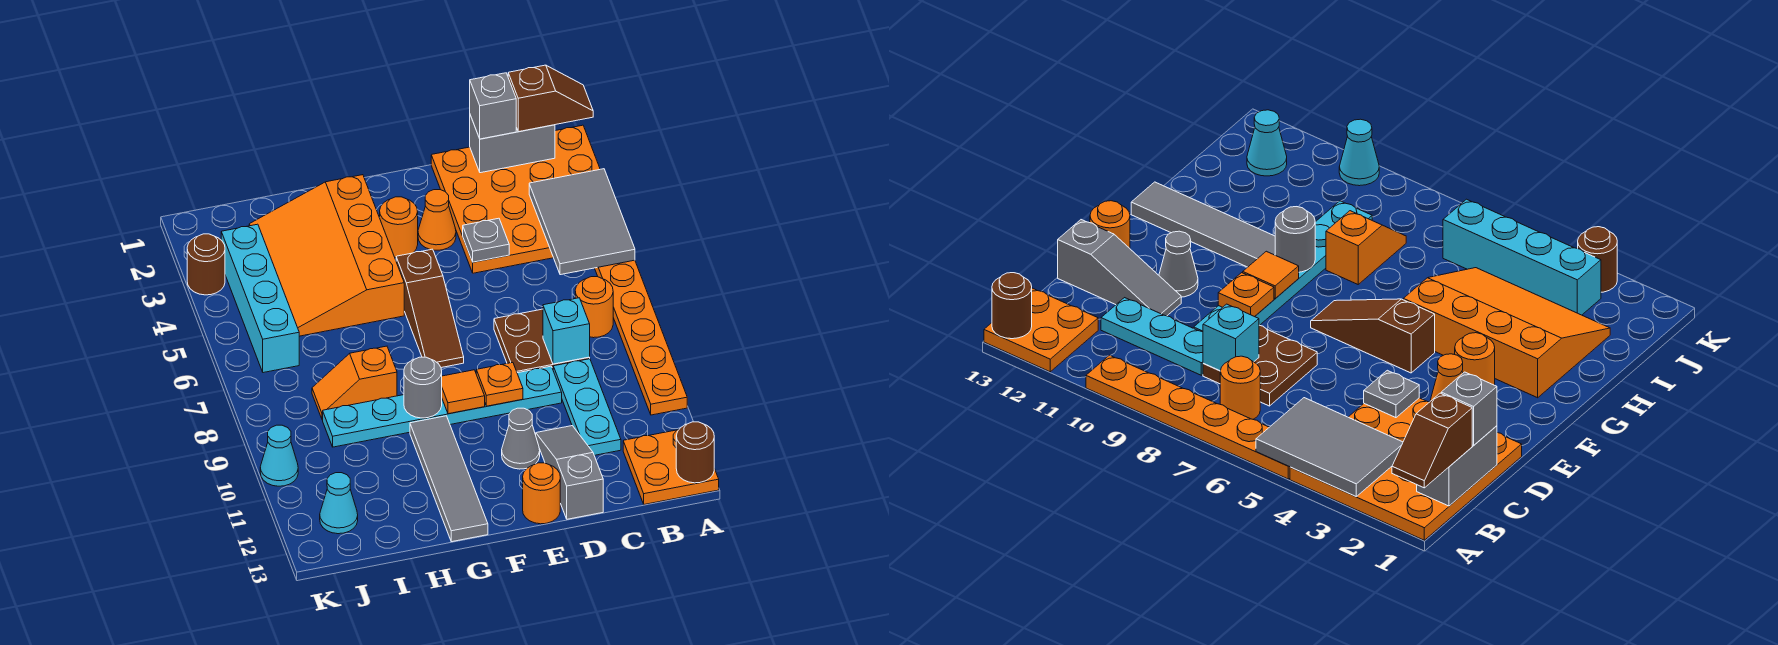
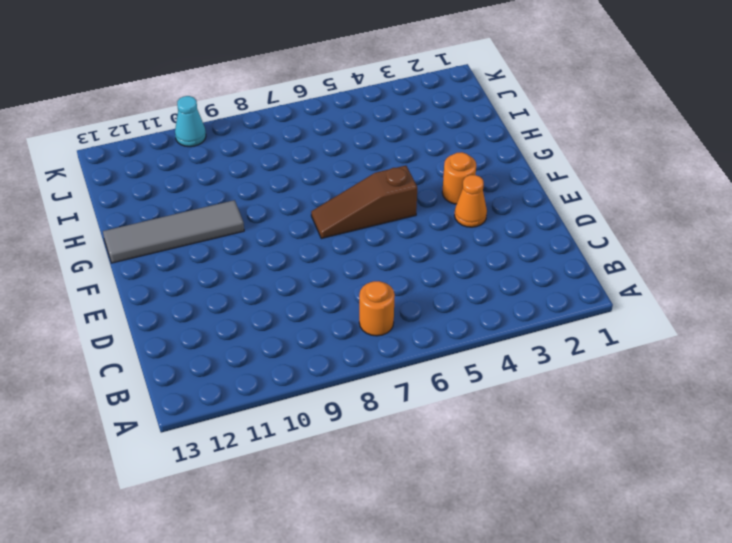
none -> orange plate A1:D4 level 1
none -> orange plate A5:A10 level 1
none -> orange plate A12:B13 level 1
none -> brown plate C7:D8 level 1

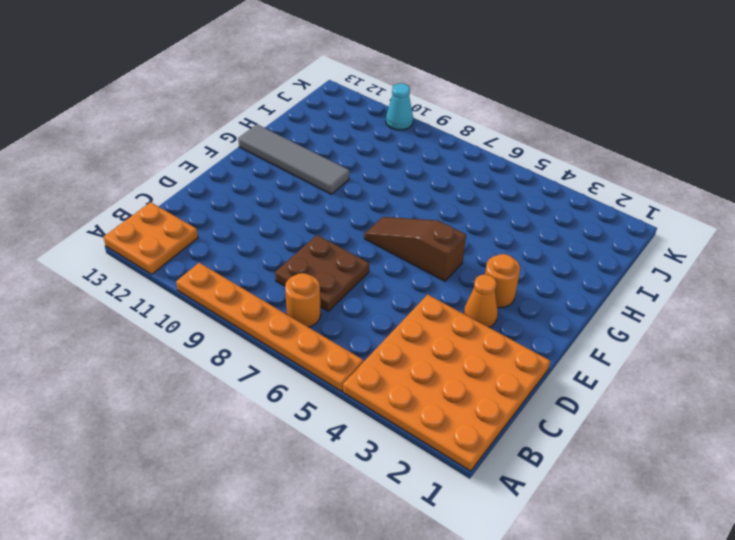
none -> cyan plate C9:C11 level 1
none -> cyan plate D9:I9 level 1
none -> grey slope D11:D13 level 1 top 13
none -> grey cone E11 level 1

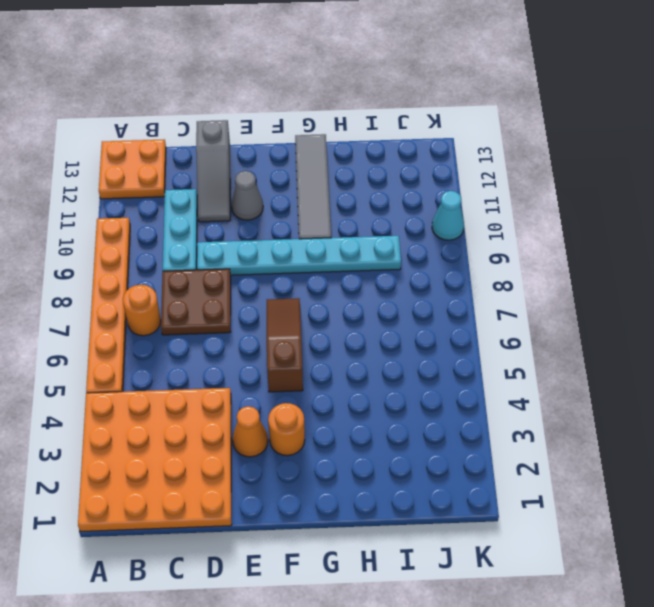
none -> orange round brick E13 level 1
none -> orange slope G2:I5 level 1 top G
none -> orange slope H8:I8 level 1 top H
none -> cyan brick J3:J6 level 1

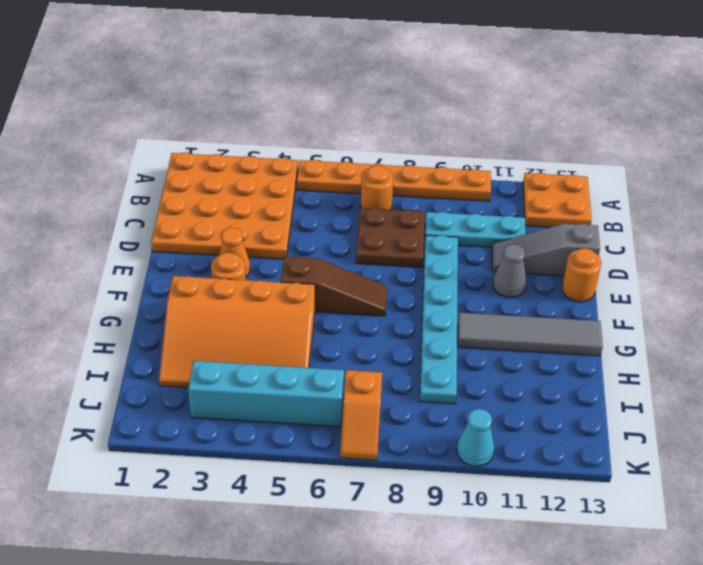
orange slope J7:K7 level 1 top J -> orange slope H8:I8 level 1 top H
none -> cyan cone J12 level 1
none -> brown round brick K3 level 1
none -> grey tile A3:B5 level 2
none -> brown round brick A13 level 2

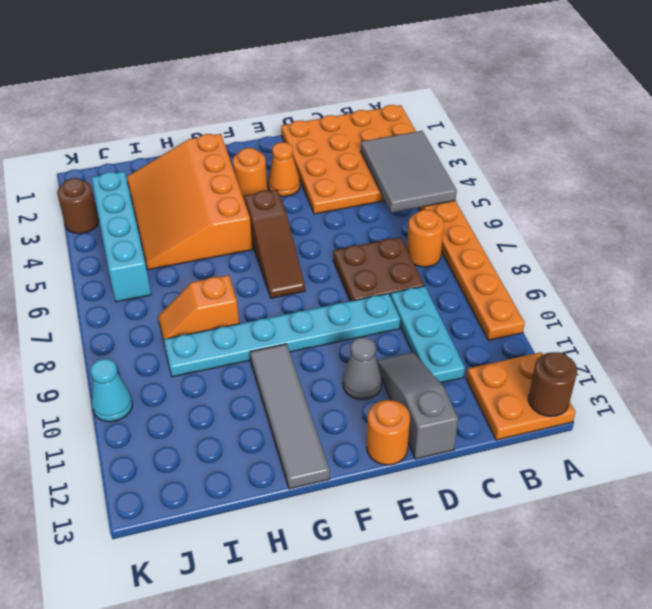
none -> cyan cone J12 level 1
none -> grey brick B1:C1 level 2
none -> cyan brick C8 level 2
none -> grey plate D4 level 2

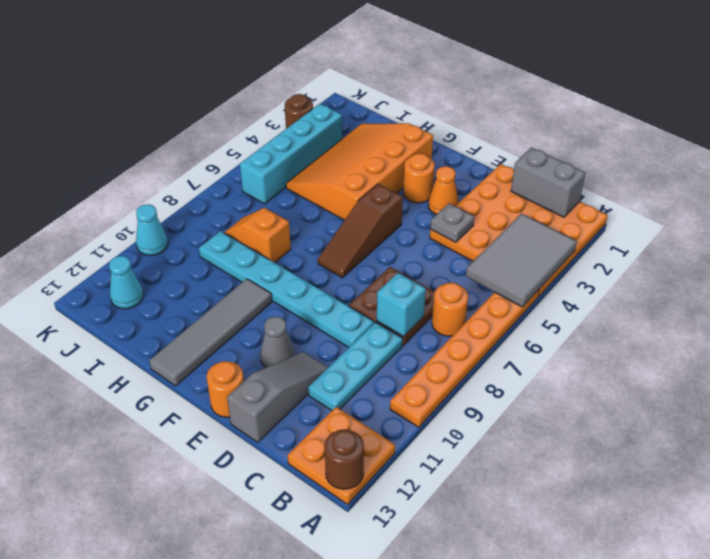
none -> orange plate E9 level 2
none -> orange tile F9 level 2
none -> grey round brick G9 level 2
none -> brown slope A1:B1 level 3 top B

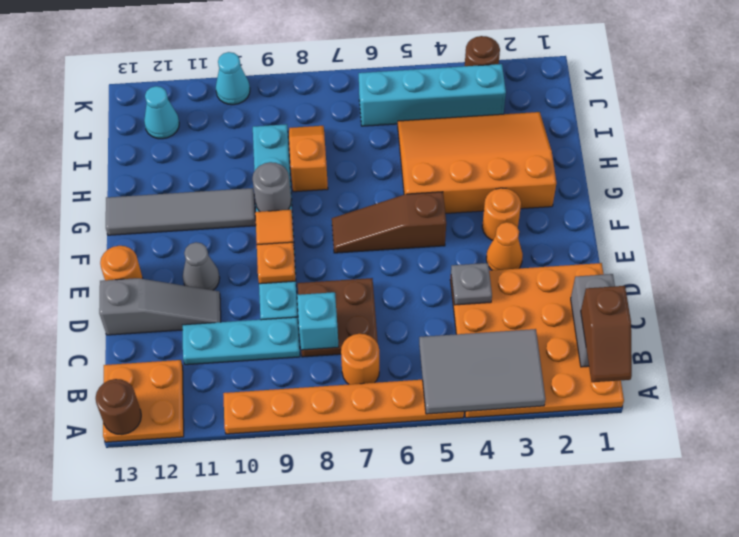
none -> grey brick C1 level 3

